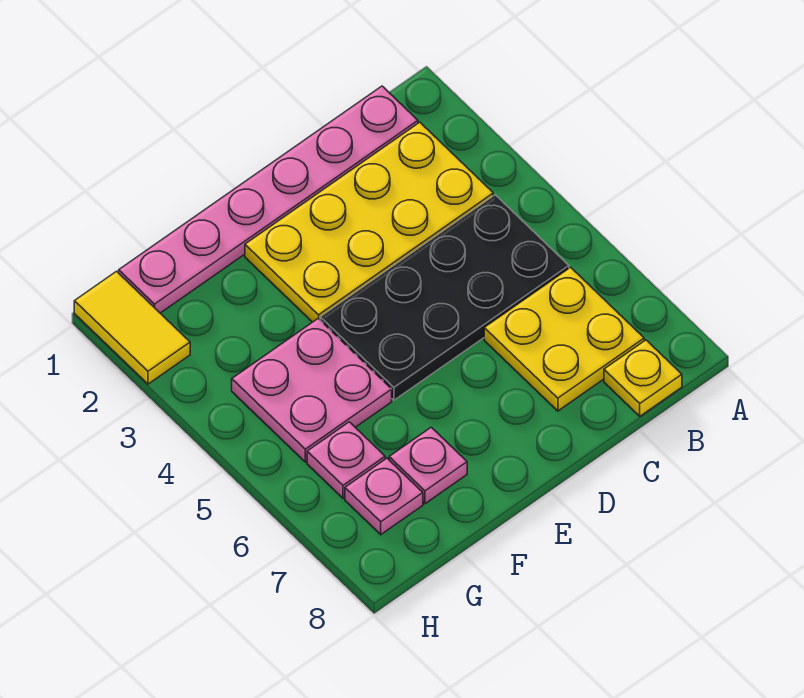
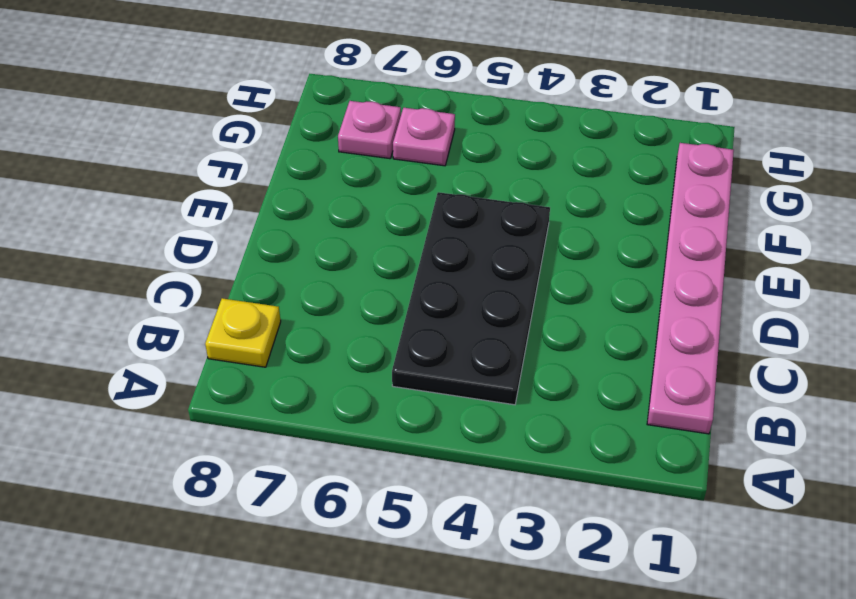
none -> yellow plate B2:E3 level 1
none -> yellow plate B6:C7 level 1

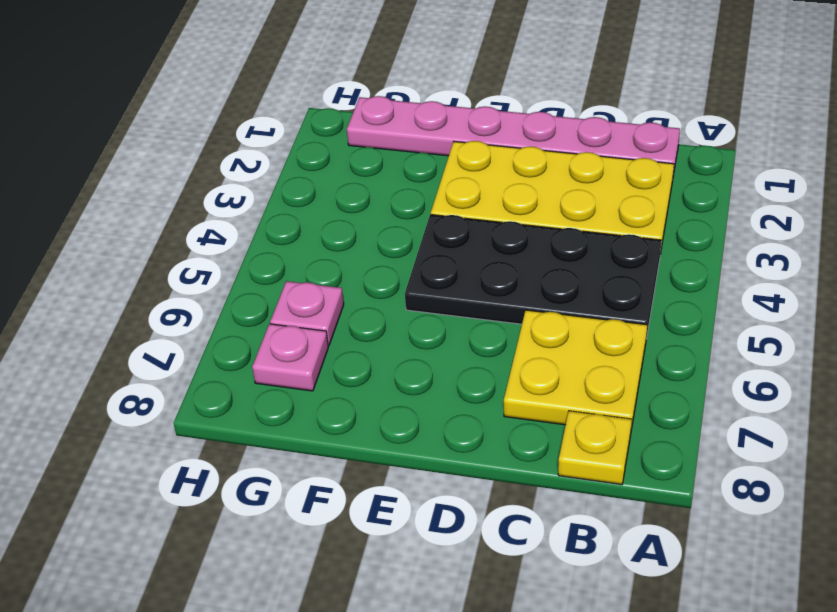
none -> pink plate F4:G5 level 1
none -> pink plate F7 level 1

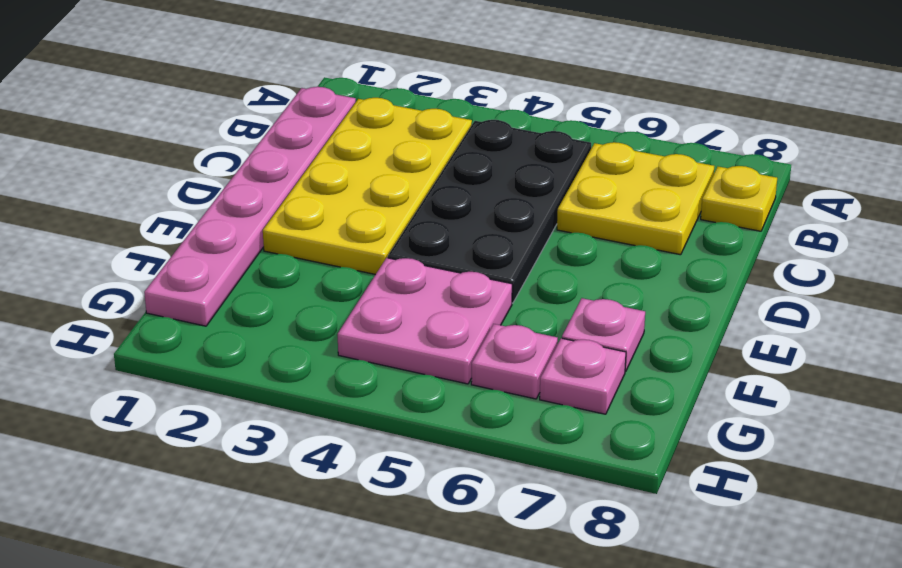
none -> yellow tile H1:H2 level 1

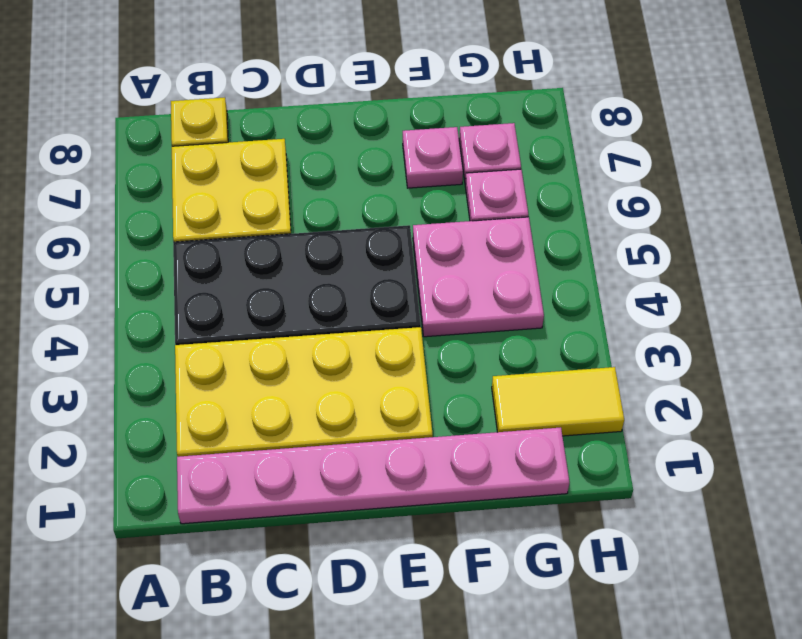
yellow tile G2:H2 level 1 -> yellow tile H1:H2 level 1

